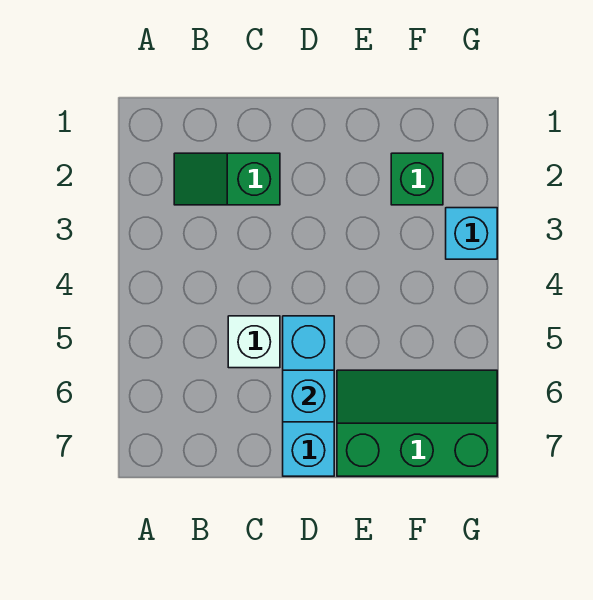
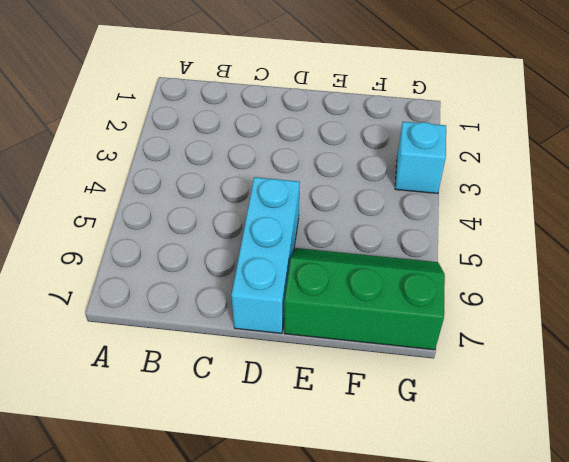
none -> green slope B2:C2 level 1 top C
none -> white brick C5 level 1

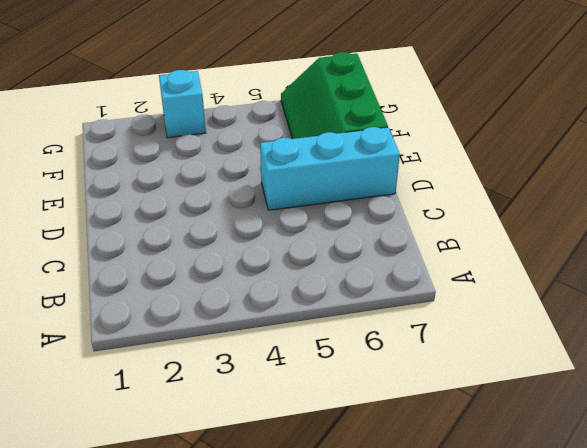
none -> green slope B2:C2 level 1 top C
none -> white brick C5 level 1

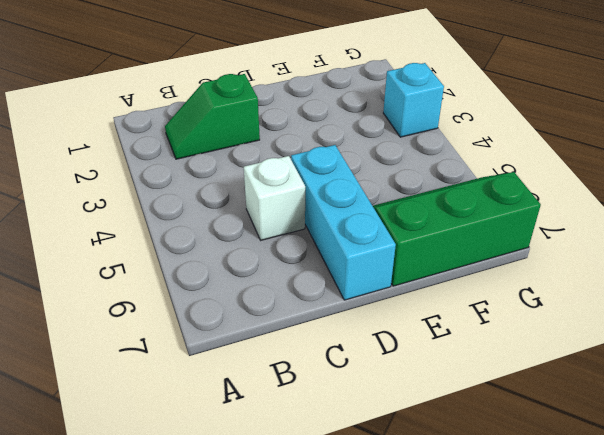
none -> green brick F2 level 1
none -> cyan brick D6 level 2

